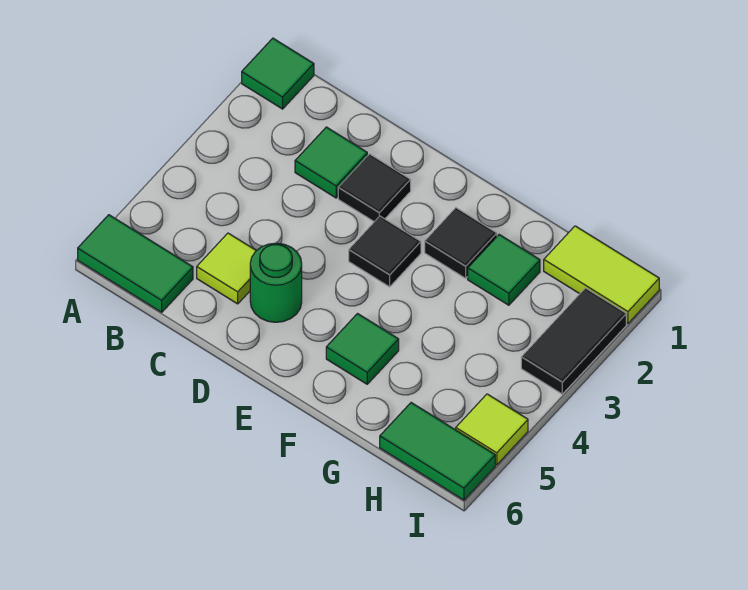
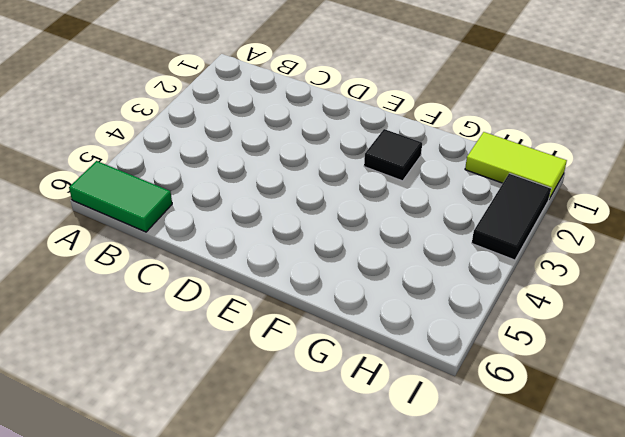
none -> green tile A1 level 1
none -> green tile C2 level 1
none -> lime tile C5 level 1

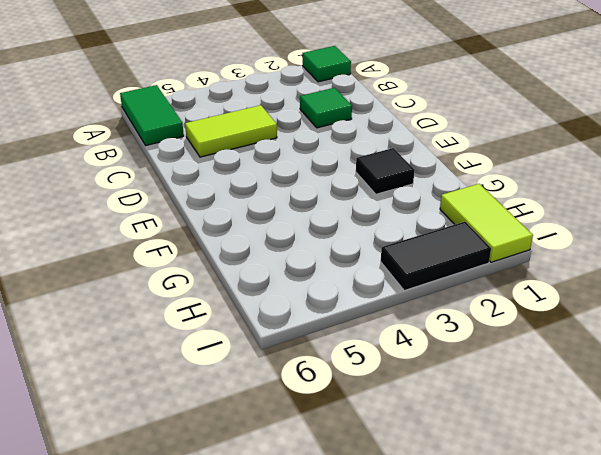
lime tile C4:C5 level 1 -> lime tile C5 level 1
none -> black tile D2 level 1
none -> green round brick D5 level 1
none -> black tile E3 level 1

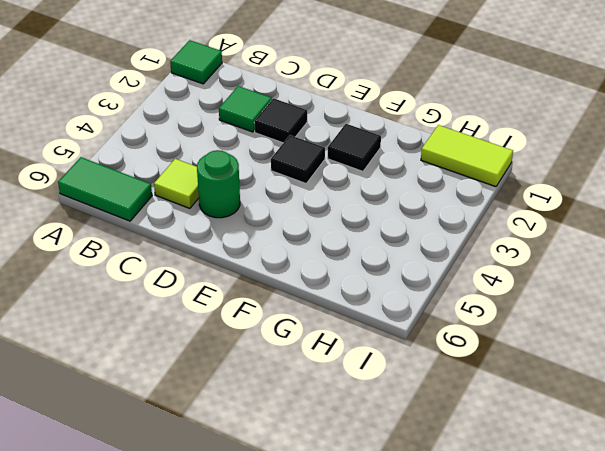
none -> green tile F5 level 1
none -> green tile G2 level 1
none -> green tile H6:I6 level 1

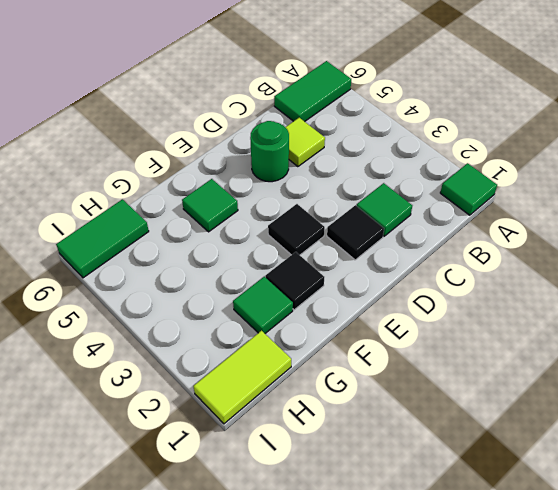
none -> black tile I2:I3 level 1
none -> lime tile I5 level 1

